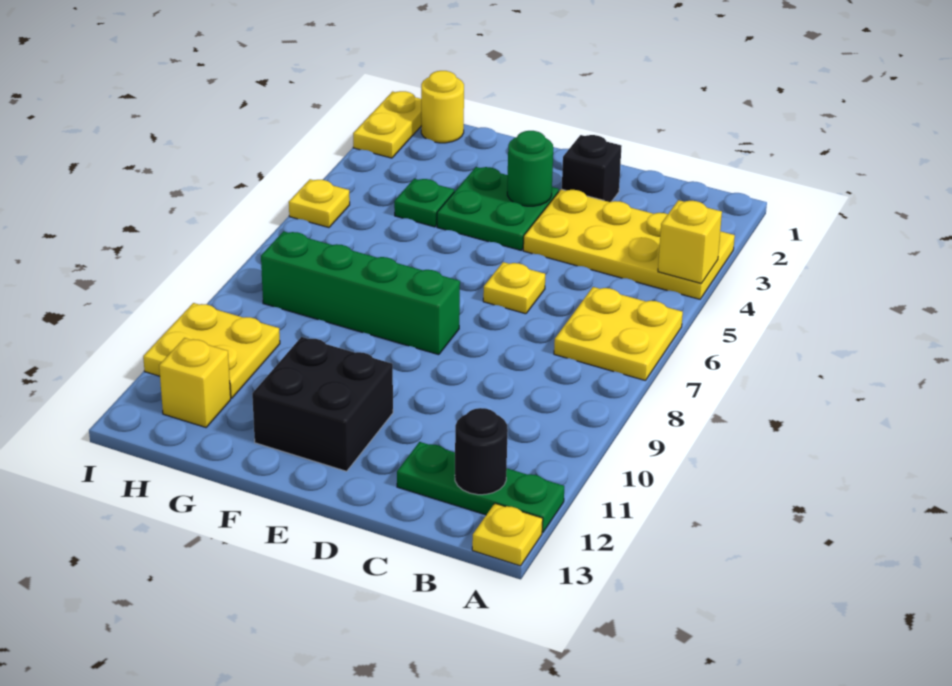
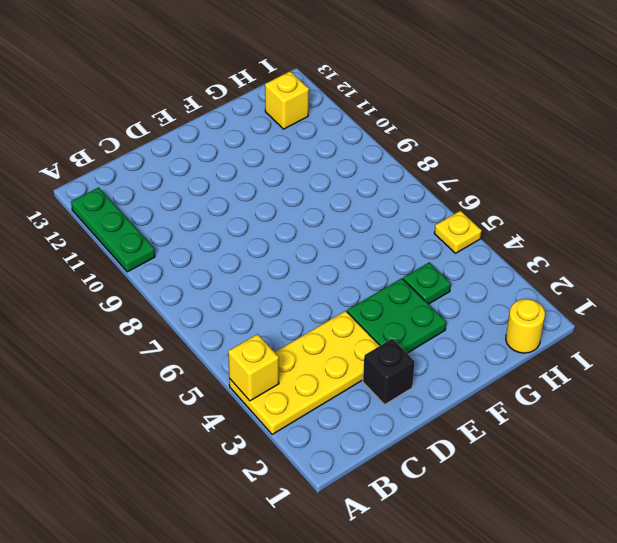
green plate A10:A12 level 1 -> green plate A12:C12 level 1
none -> yellow plate A6:B7 level 1
none -> yellow plate A13 level 1
none -> yellow plate D6 level 1

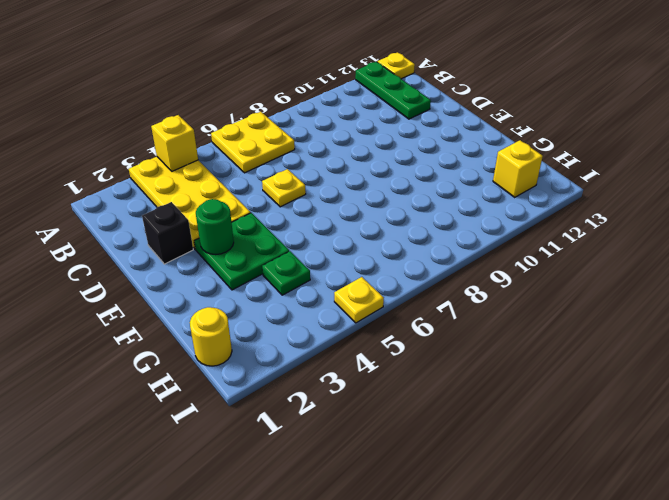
none -> green brick E8:H8 level 1
none -> black brick E11:F12 level 1
none -> yellow plate H10:I11 level 1

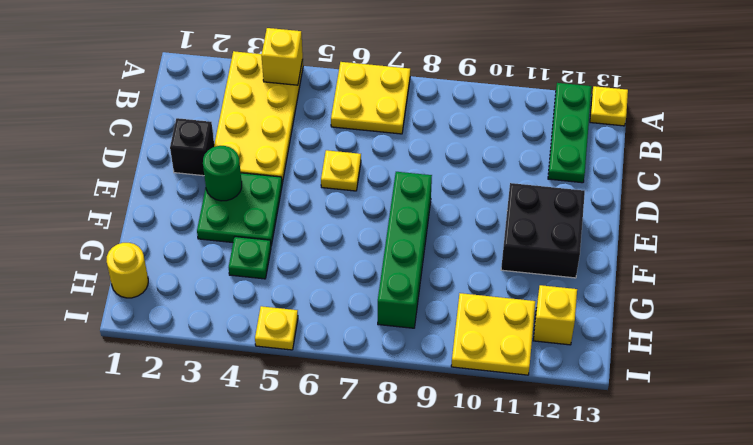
none -> yellow plate I1:I2 level 1
none -> black round brick B12 level 2

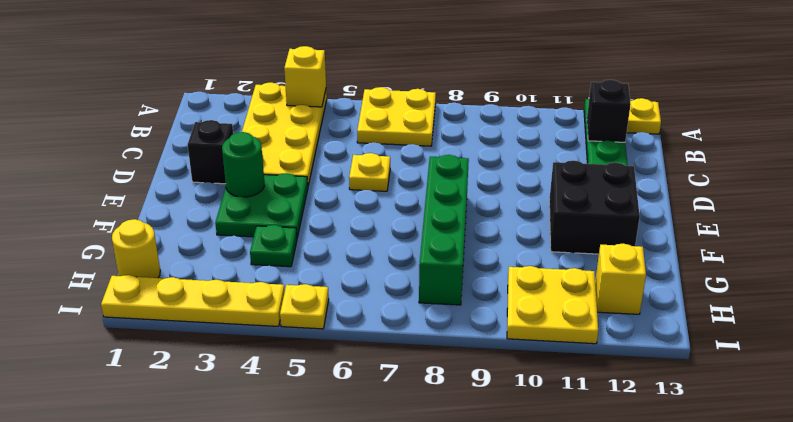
black brick B12 level 2 -> black round brick B12 level 2
yellow plate I1:I4 level 1 -> yellow plate I1:I2 level 1

